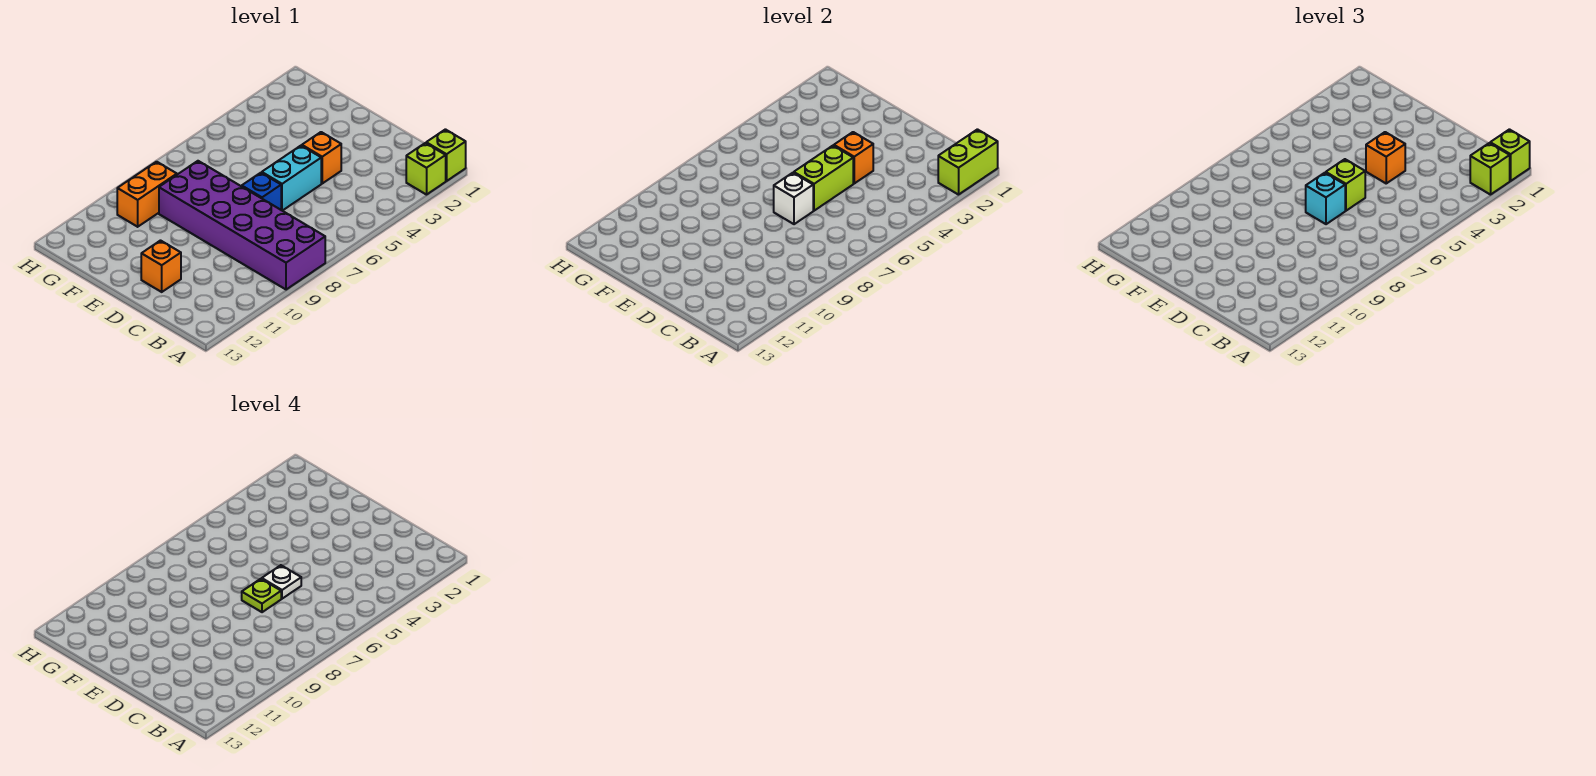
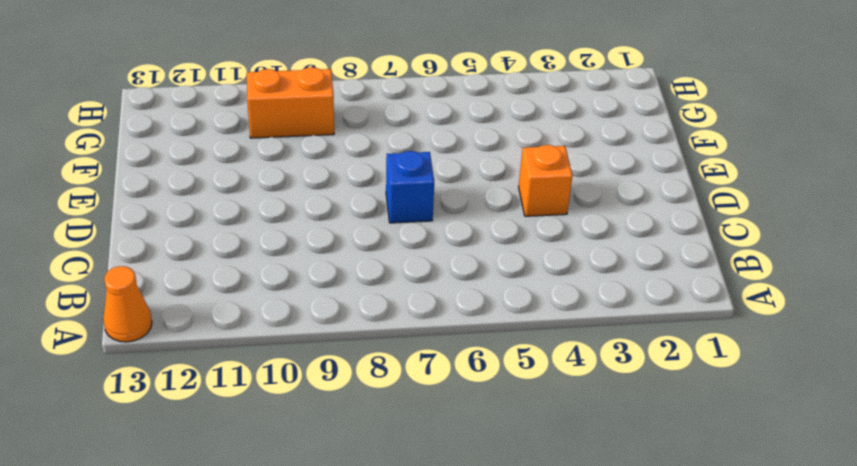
orange cone A13 level 1 -> none
none -> lime brick A1 level 1
none -> lime brick A2 level 1
none -> purple brick A8:F9 level 1

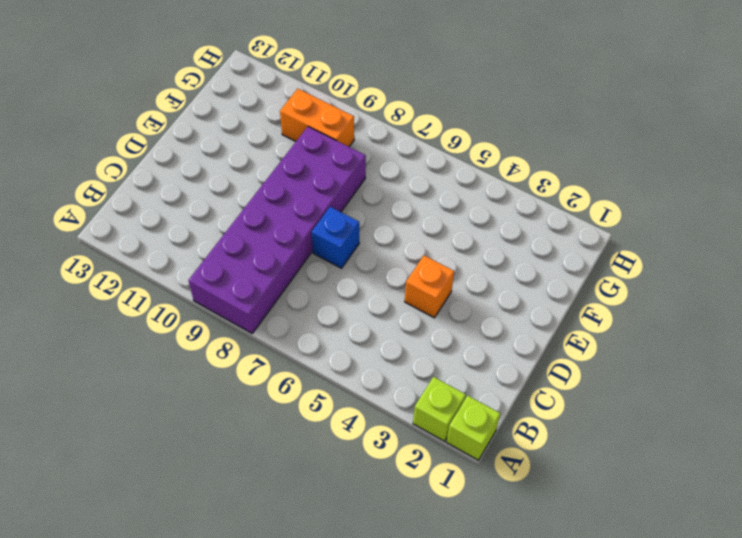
none -> cyan brick D5:D6 level 1
none -> orange brick D12 level 1
none -> lime brick A1:A2 level 2

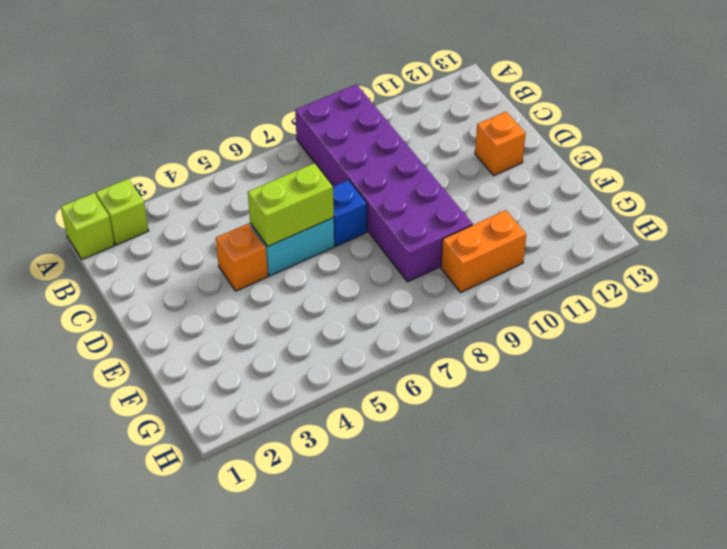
none -> lime brick A1:A2 level 2
none -> orange brick D4 level 2
none -> white brick D7 level 2

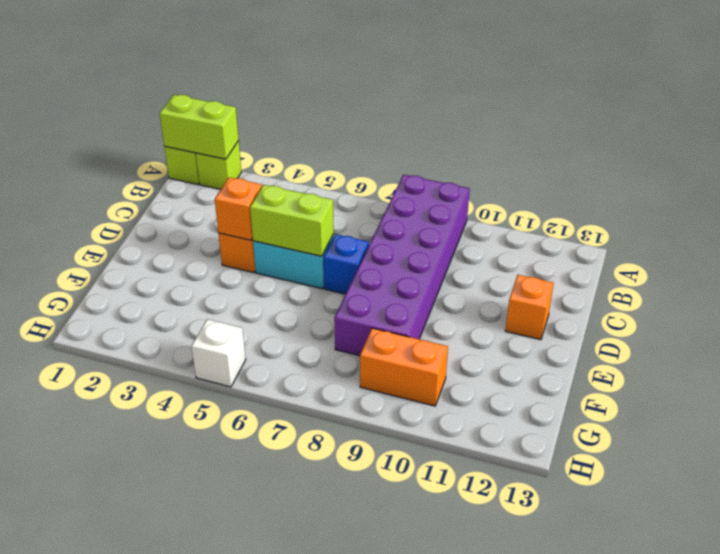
white brick H5 level 1 -> white brick D7 level 2
none -> lime brick A1 level 3
none -> lime brick A2 level 3
none -> orange brick D4 level 3

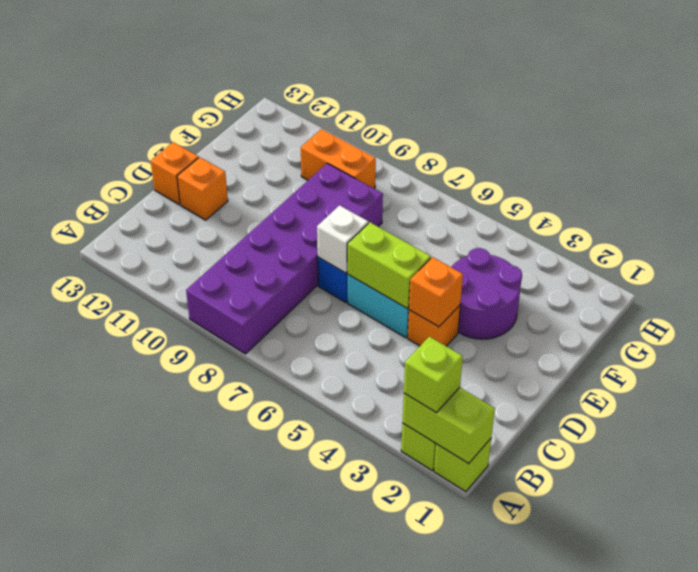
orange brick D13 level 1 -> orange brick D4 level 3
purple round brick E3:F4 level 1 -> none
none -> lime brick A1 level 3
none -> lime brick D6 level 3
none -> cyan brick D7 level 3

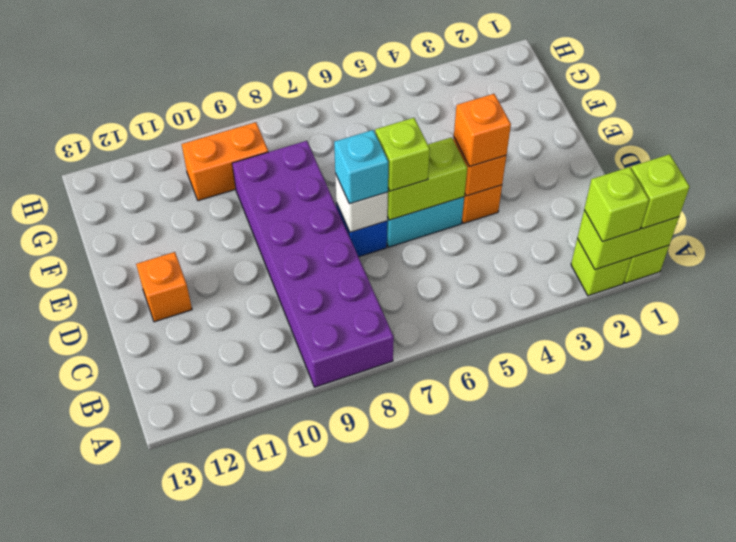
none -> white plate D6 level 4
none -> lime plate D7 level 4

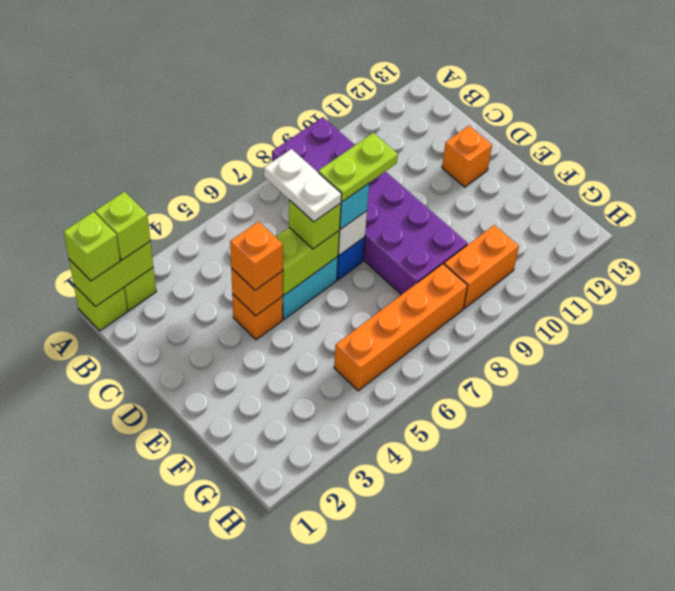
white plate C6:D6 level 4 -> white plate D6 level 4
lime plate D7:D8 level 4 -> lime plate D7 level 4
orange brick G5:G8 level 1 -> none

